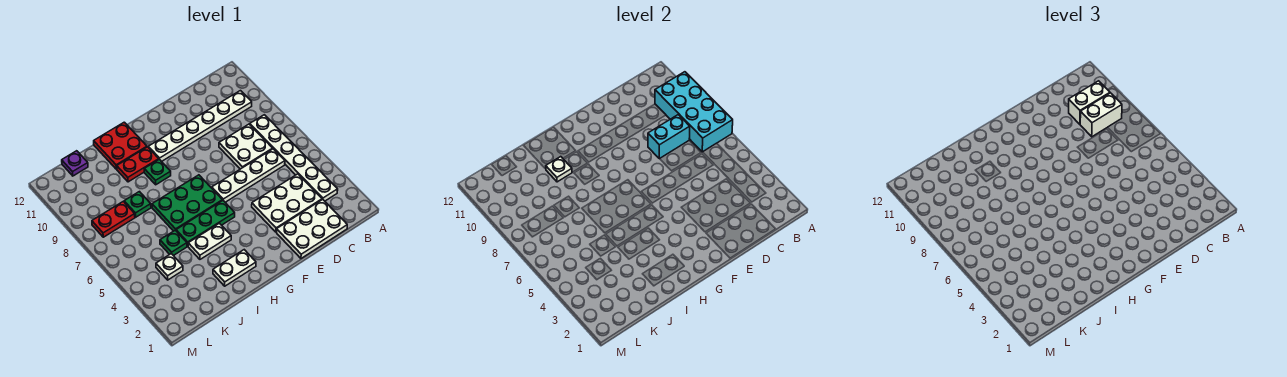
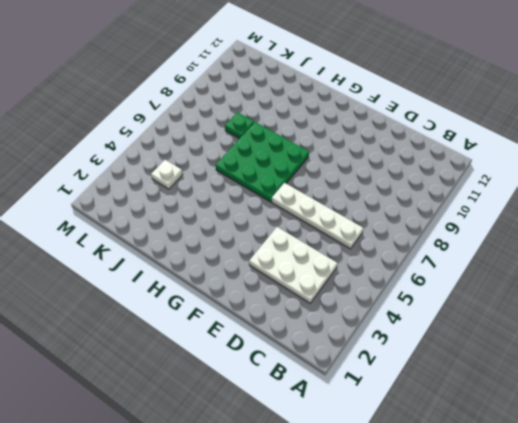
green plate G6:I8 level 1 -> green plate G6:I7 level 1
none -> white plate B3:B8 level 1
none -> white plate B10:G10 level 1
none -> white plate C1:E2 level 1

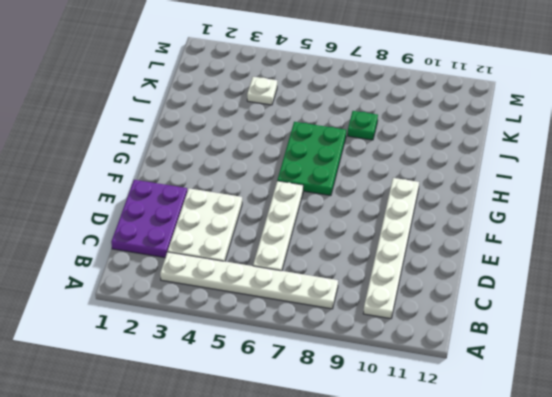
purple plate C1:E2 level 1 -> white plate C1:E2 level 1
none -> white plate C7:D8 level 1
none -> green plate G5:I5 level 1
none -> white plate H2:I2 level 1

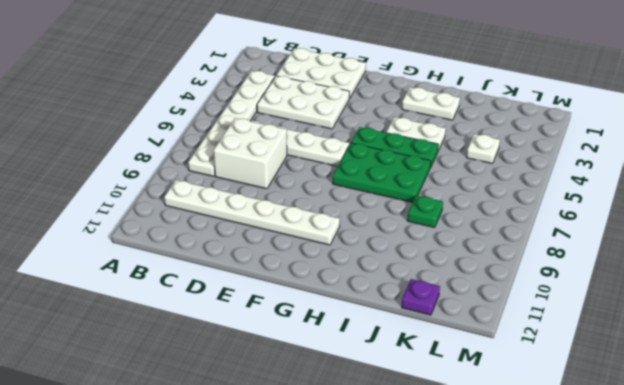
white brick C7:D8 level 1 -> white plate C7:D8 level 1
none -> green plate H9 level 1
none -> red plate H10:I10 level 1
none -> red plate H11:I12 level 1

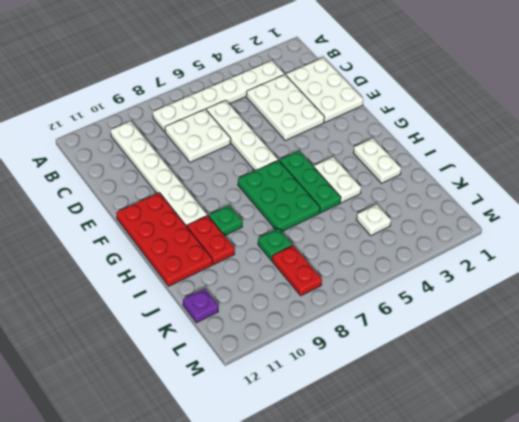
red plate F11:I12 level 1 -> red plate H11:I12 level 1
none -> green plate J5 level 1
none -> cyan brick A7:B10 level 2
none -> cyan brick C8:D8 level 2

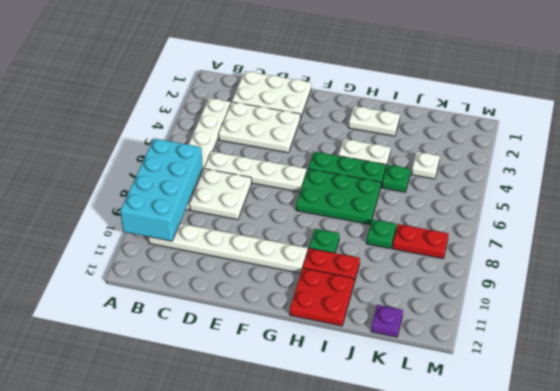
none -> cyan brick C8:D8 level 2
none -> white plate I10 level 2
none -> white brick B9:C9 level 3

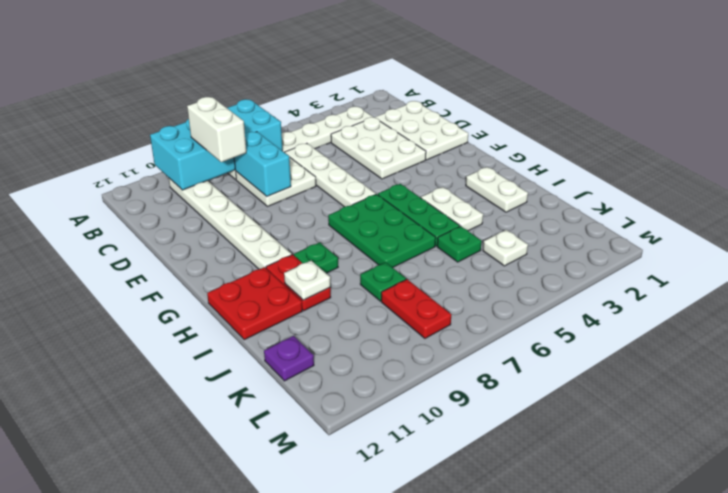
none -> white brick B10:C10 level 3

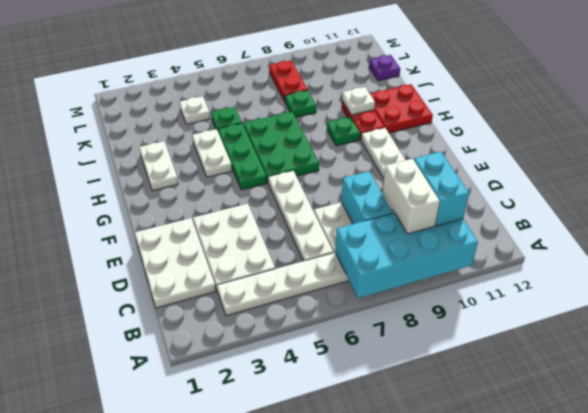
cyan brick B10:C10 level 3 -> white brick B10:C10 level 3

